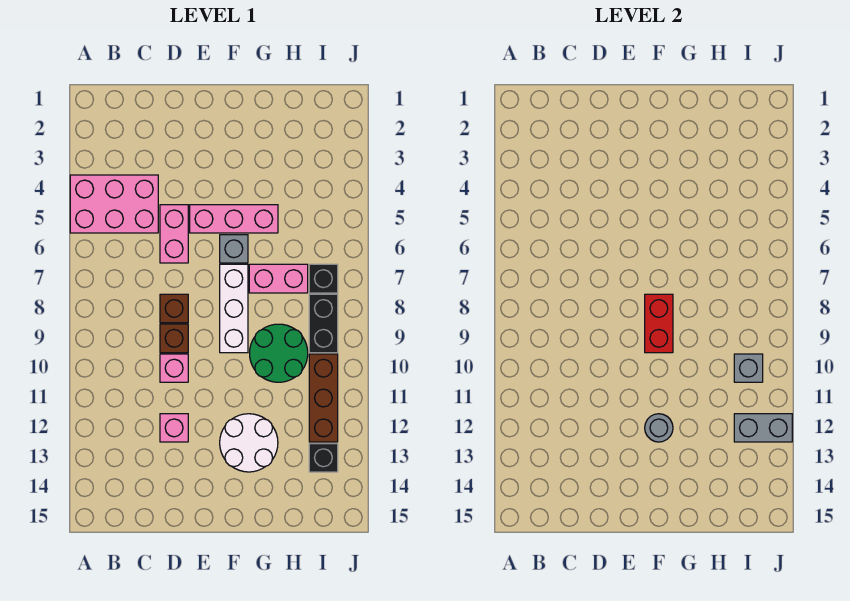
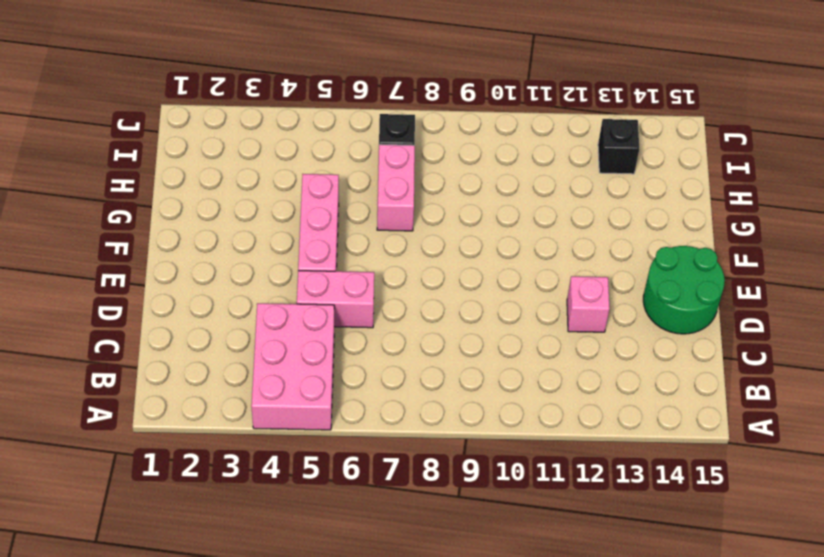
green round brick D14:E15 level 1 -> green round brick G9:H10 level 1
none -> brown brick D8 level 1
none -> brown brick D9 level 1
none -> pink brick D10 level 1

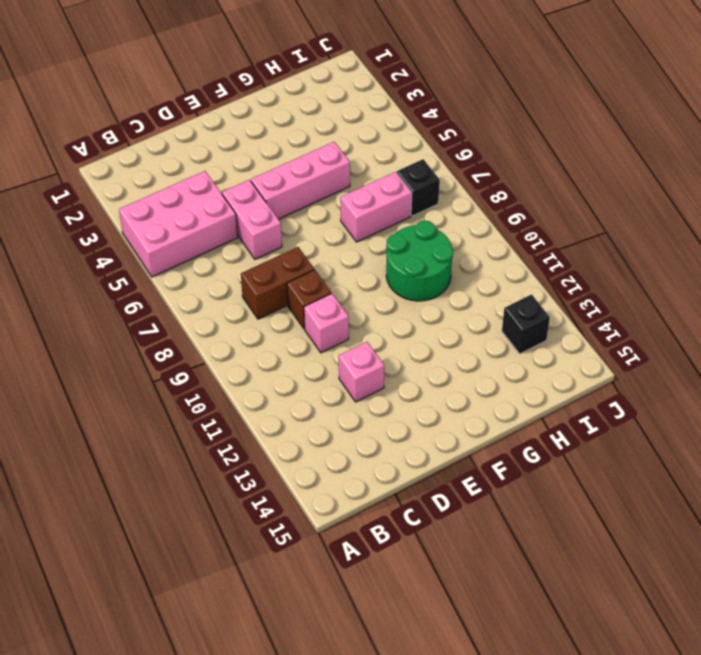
brown brick C8:D8 level 1 -> brown brick D8 level 1
none -> grey brick F6 level 1
none -> white brick F7:F9 level 1
none -> white round brick F12:G13 level 1

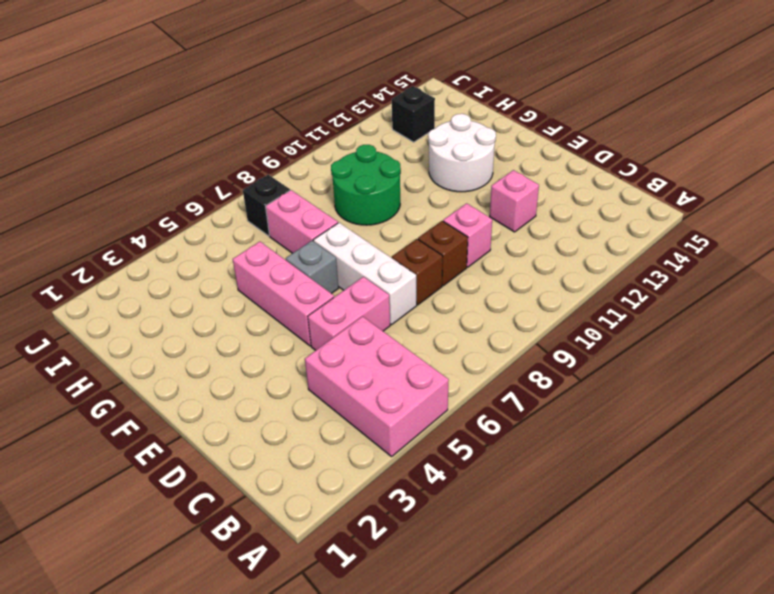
white brick D7:F7 level 1 -> white brick F7:F9 level 1
none -> black brick I8:I9 level 1
none -> brown brick I10:I12 level 1
none -> red brick F8:F9 level 2

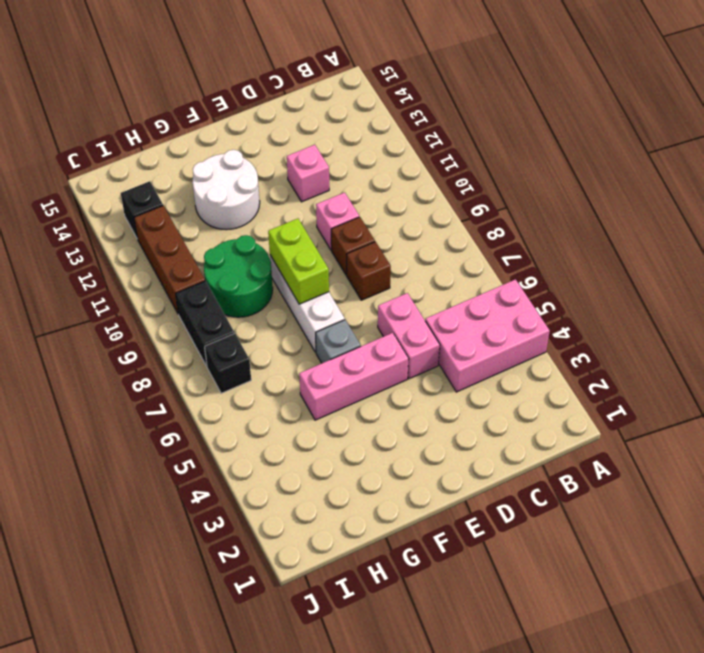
lime brick F8:F9 level 2 -> red brick F8:F9 level 2
none -> pink brick G7:H7 level 1
none -> grey round brick F12 level 2
none -> grey brick I10 level 2

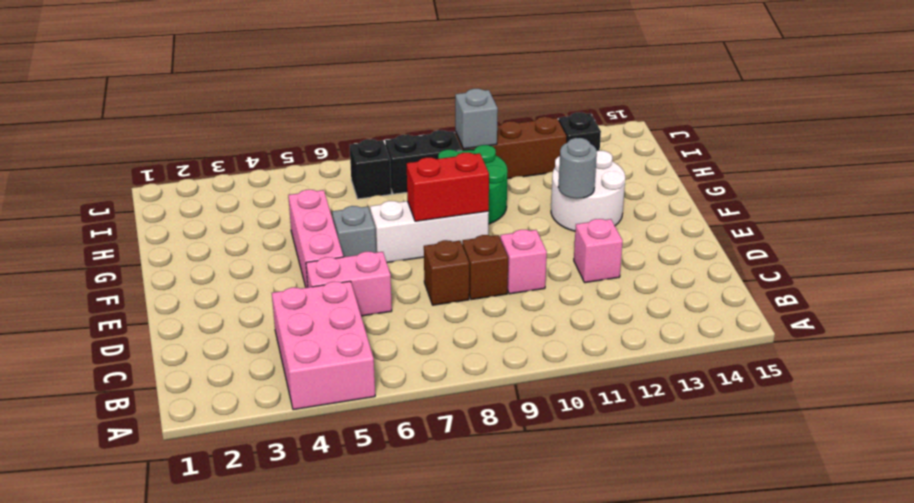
none -> pink brick G7:H7 level 1
none -> grey brick I12:J12 level 2

